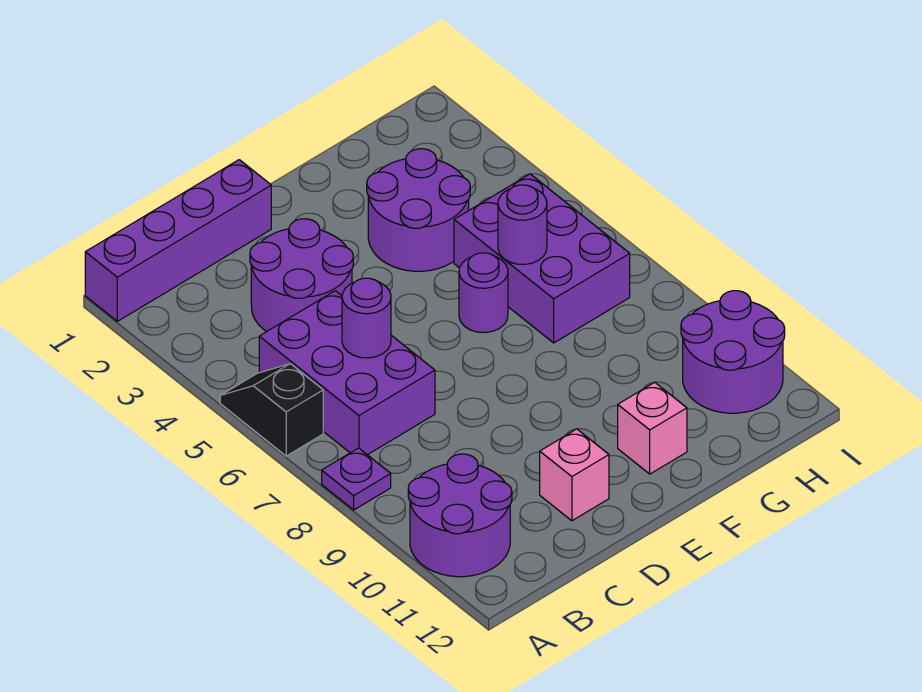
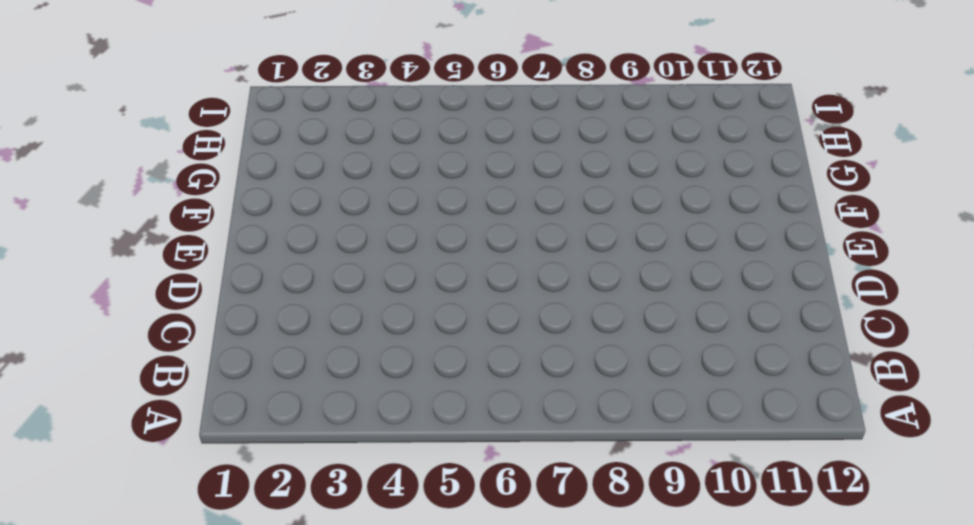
none -> purple brick A1:D1 level 1
none -> black slope A5:A6 level 1 top 6
none -> purple plate A8 level 1

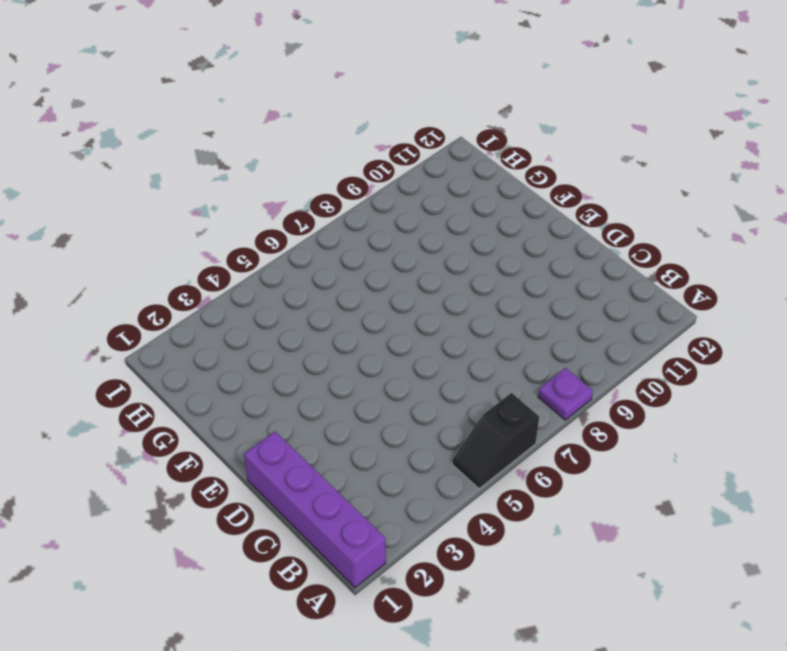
none -> purple round brick A10:B11 level 1
none -> purple brick B5:C7 level 1
none -> purple round brick C3:D4 level 1

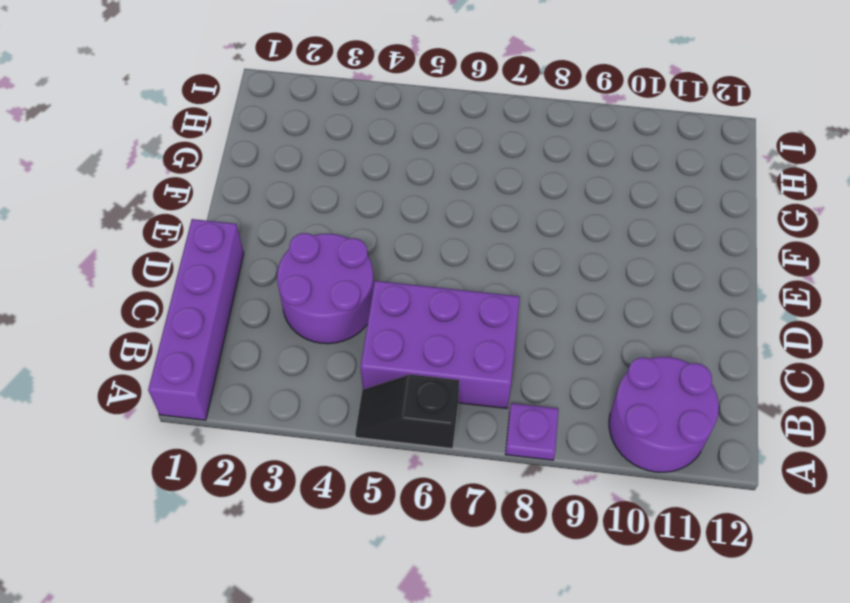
none -> pink brick D11 level 1
none -> purple round brick F3:G4 level 1
none -> purple round brick F6 level 1

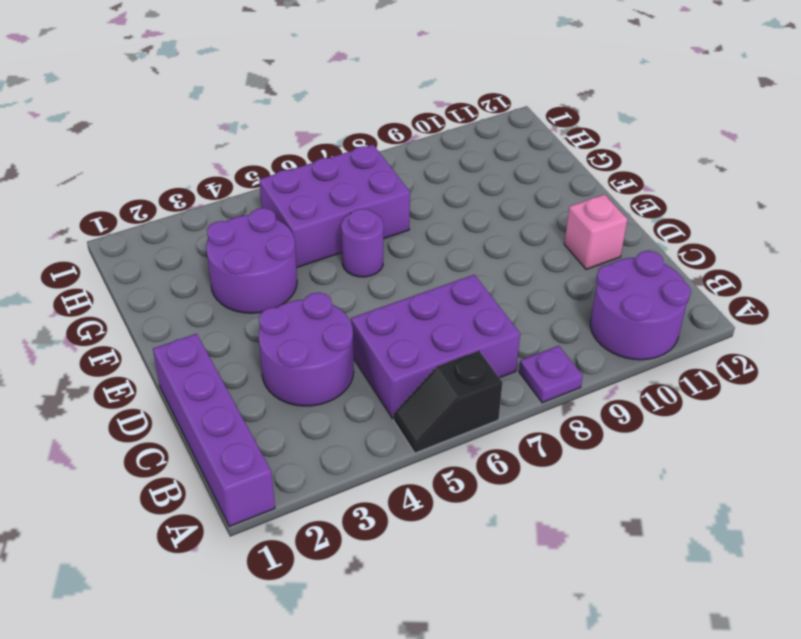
none -> pink brick F11 level 1
none -> purple round brick H10:I11 level 1
none -> purple round brick C6 level 2

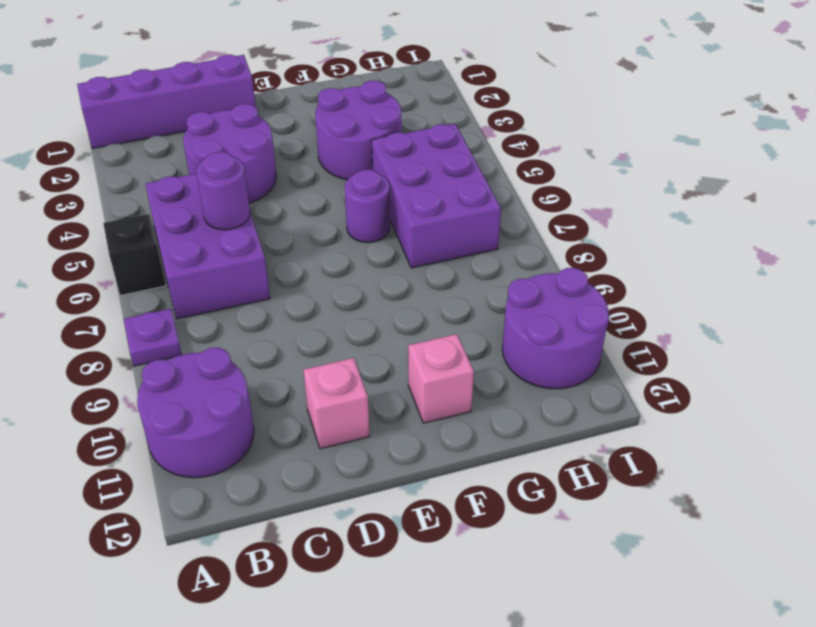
none -> purple round brick G6 level 2

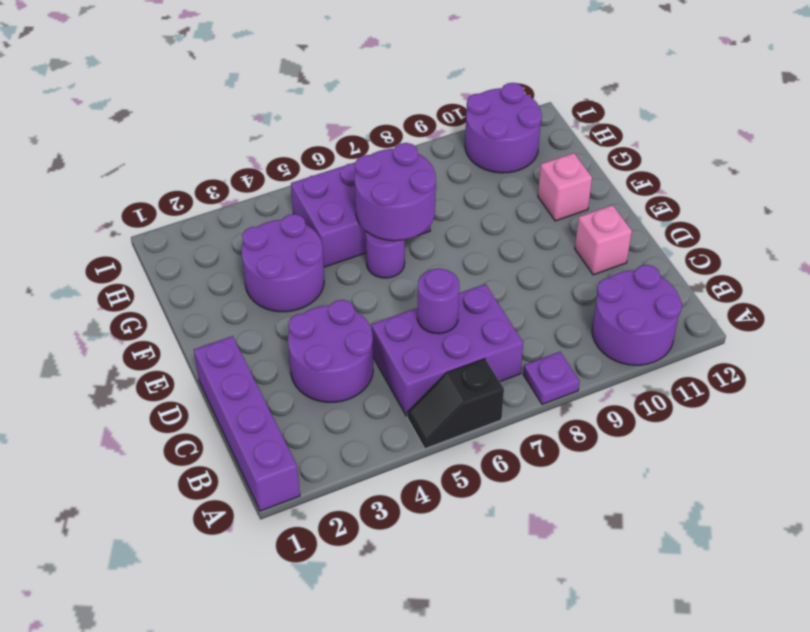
purple round brick F6:G7 level 2 -> purple round brick G6 level 2

